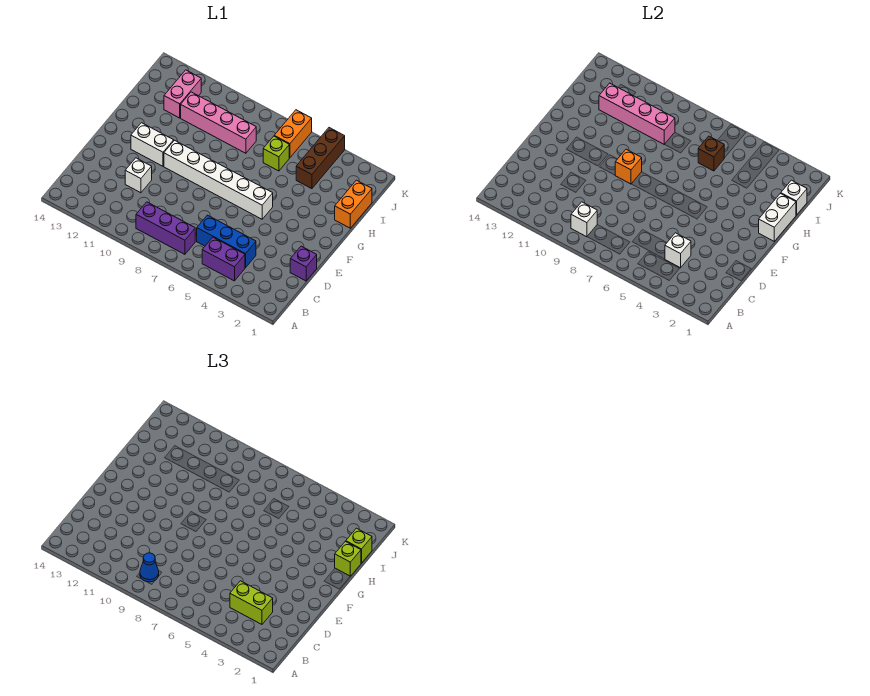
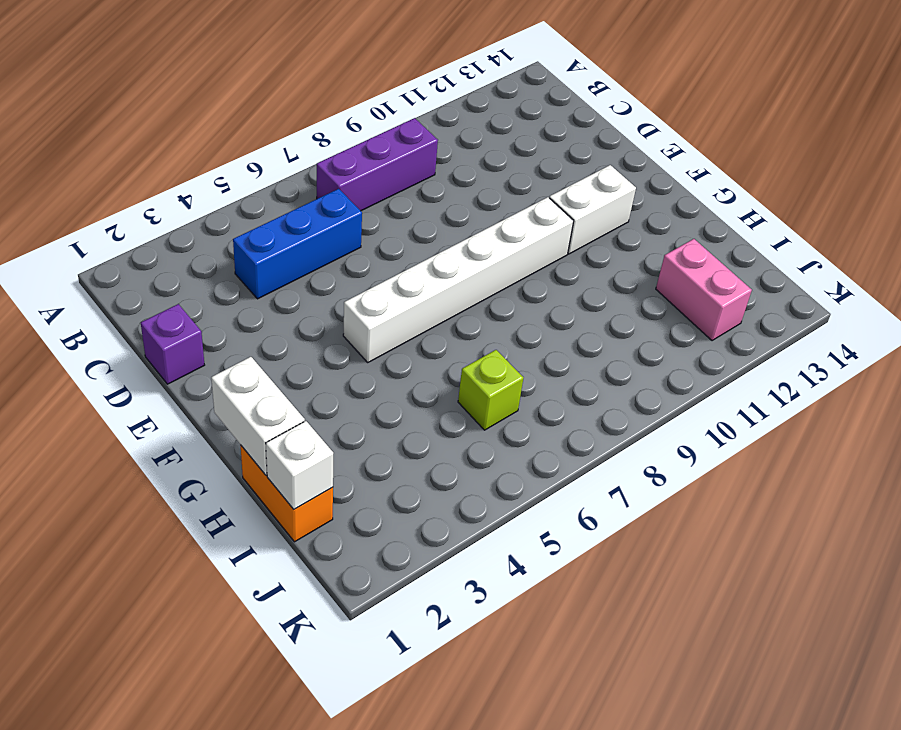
none -> purple brick B4:B5 level 1
none -> white brick D11 level 1
none -> brown brick I4:K4 level 1

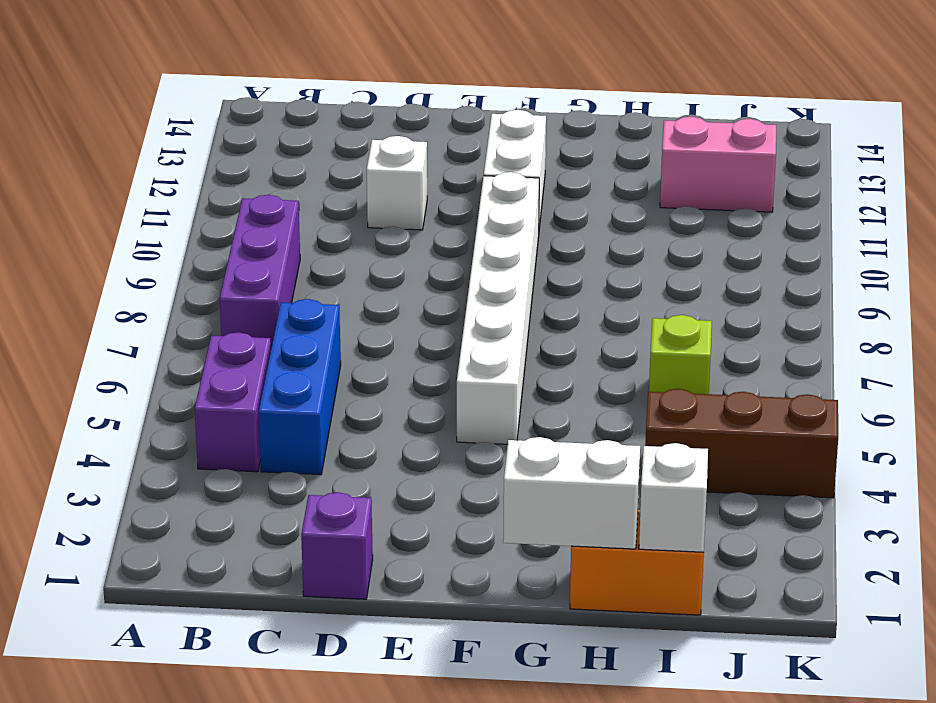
none -> pink brick I8:I11 level 1
none -> orange brick J6:K6 level 1
none -> white brick B9 level 2

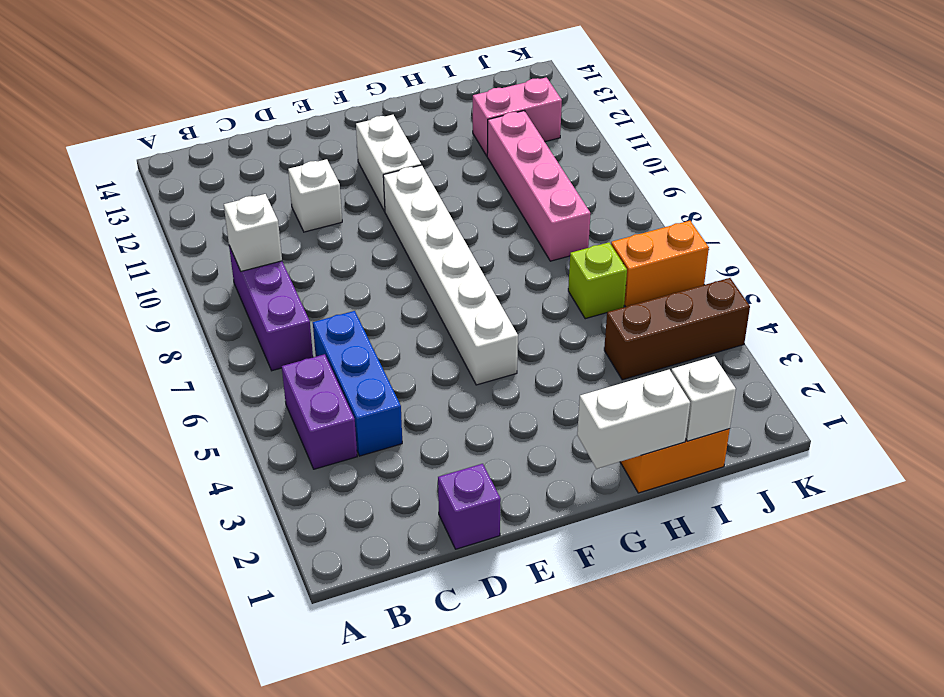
none -> white brick C4 level 2
none -> orange brick F9 level 2
none -> brown brick I6 level 2

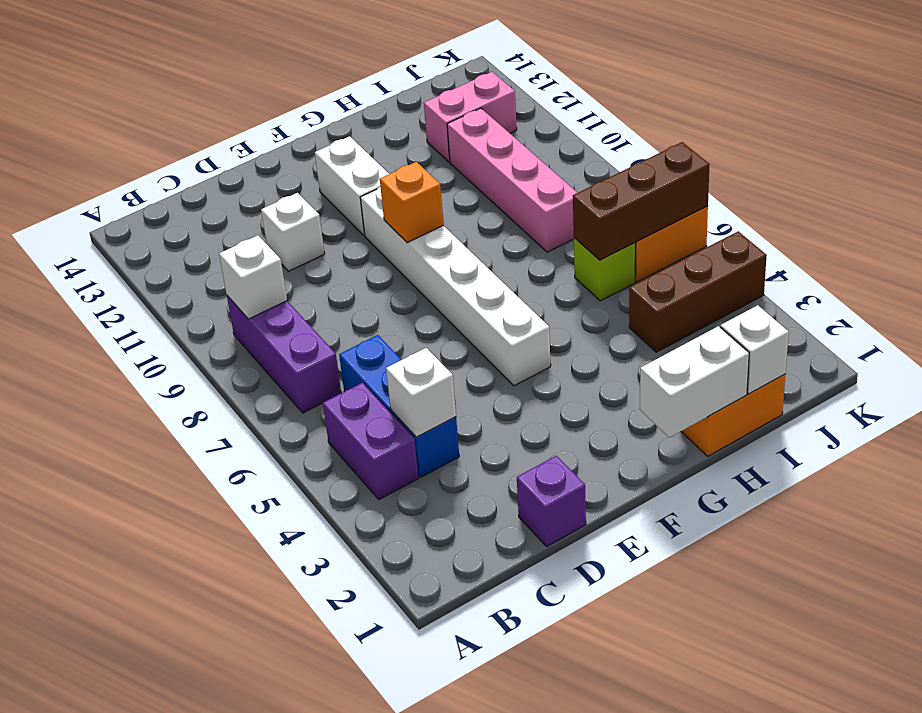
brown brick I6:K6 level 2 -> brown brick I6 level 2
none -> pink brick I9:I12 level 2
none -> blue cone B9 level 3
none -> lime brick C3:C4 level 3

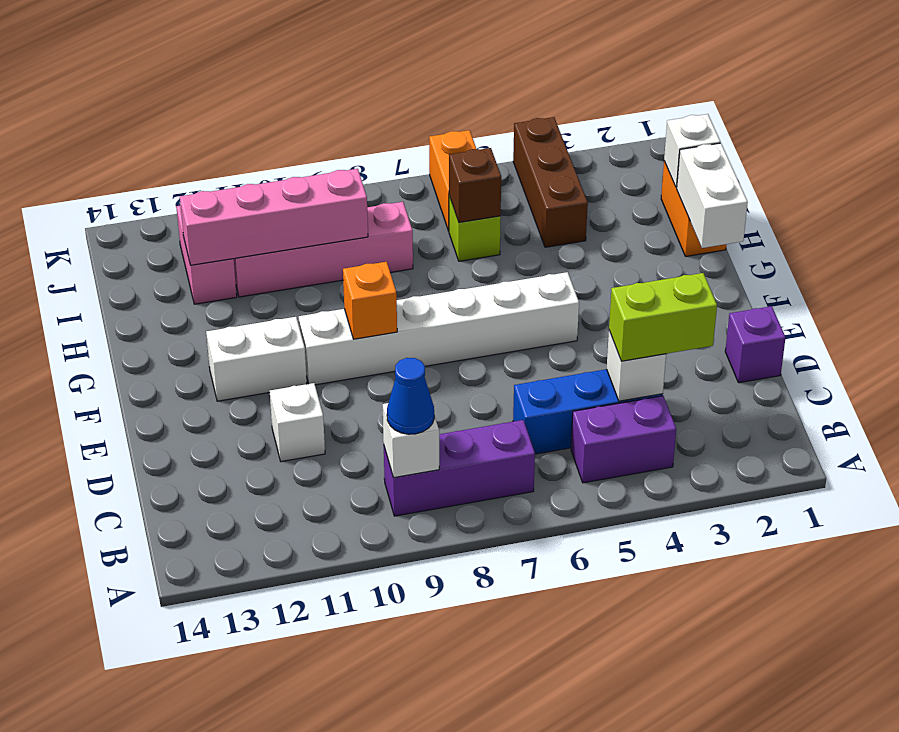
none -> lime brick H1 level 3
none -> lime brick I1 level 3

